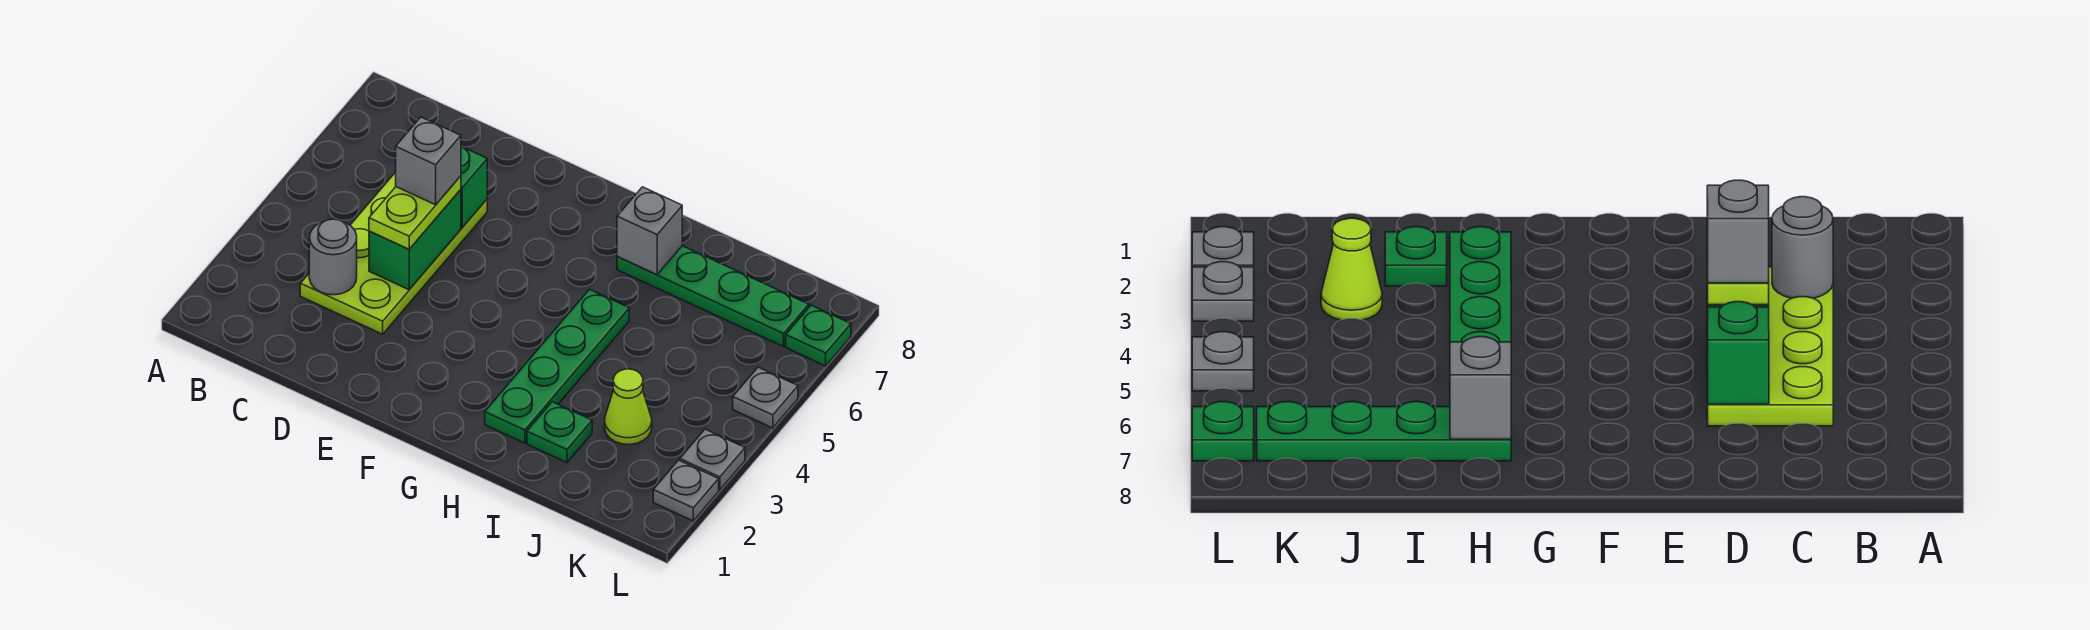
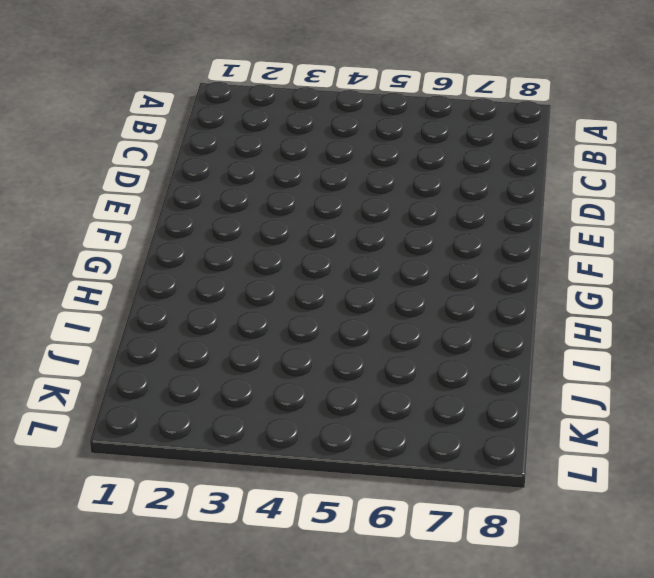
none -> lime plate C3:D6 level 1
none -> green plate H2:H5 level 1
none -> green plate H7:K7 level 1

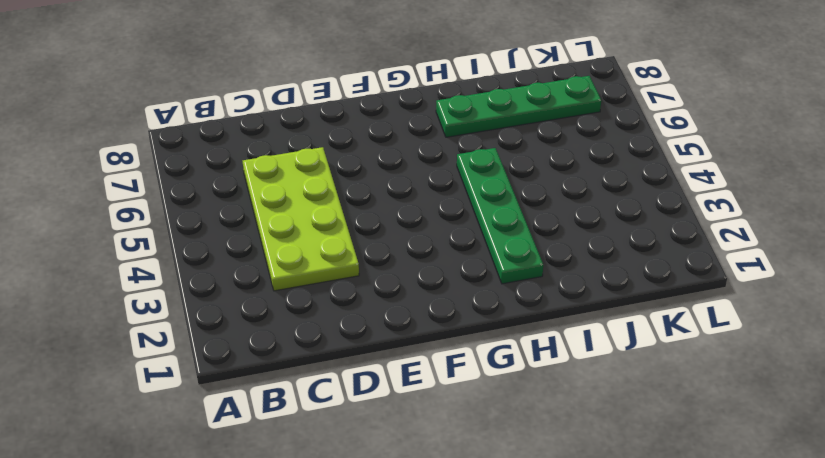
none -> green plate I2 level 1
none -> lime cone J3 level 1
none -> grey plate L2 level 1

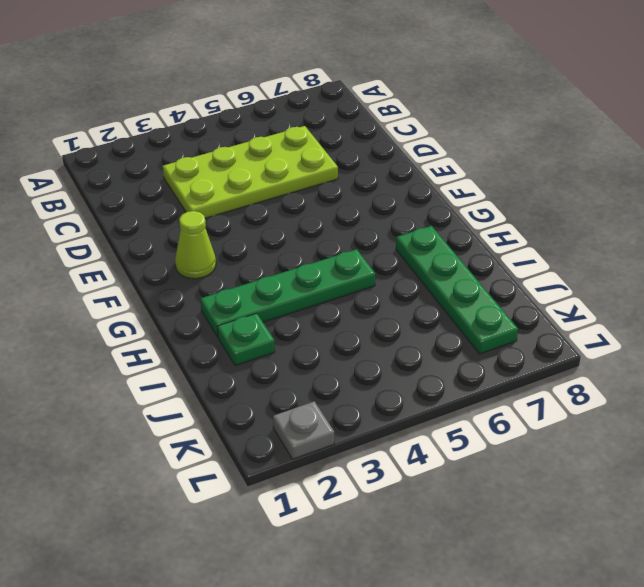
lime cone F2 level 1 -> lime cone J3 level 1
none -> grey plate L3 level 1
none -> grey plate L5 level 1
none -> green plate L7 level 1

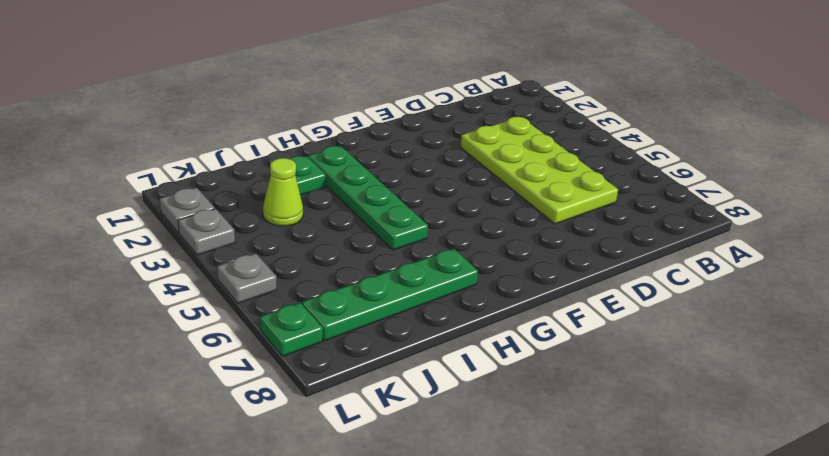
none -> grey round brick C3 level 2
none -> green brick D4:D5 level 2
none -> green brick D6 level 2

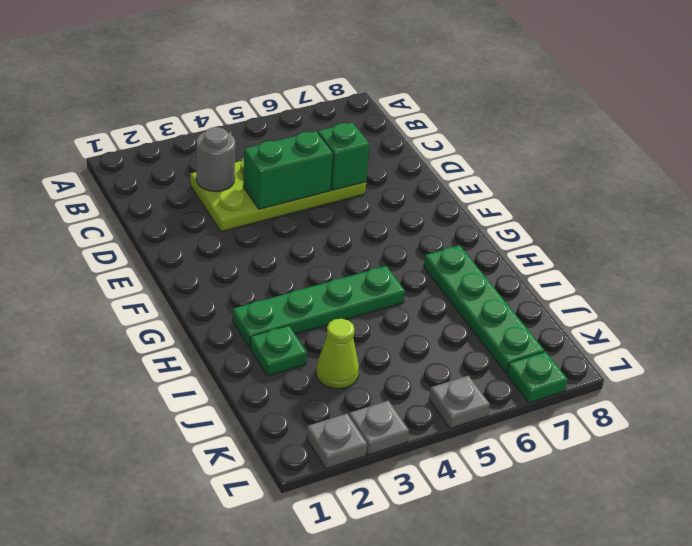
none -> grey brick H7 level 2
none -> lime plate D4:D5 level 3
none -> grey brick D5 level 4

